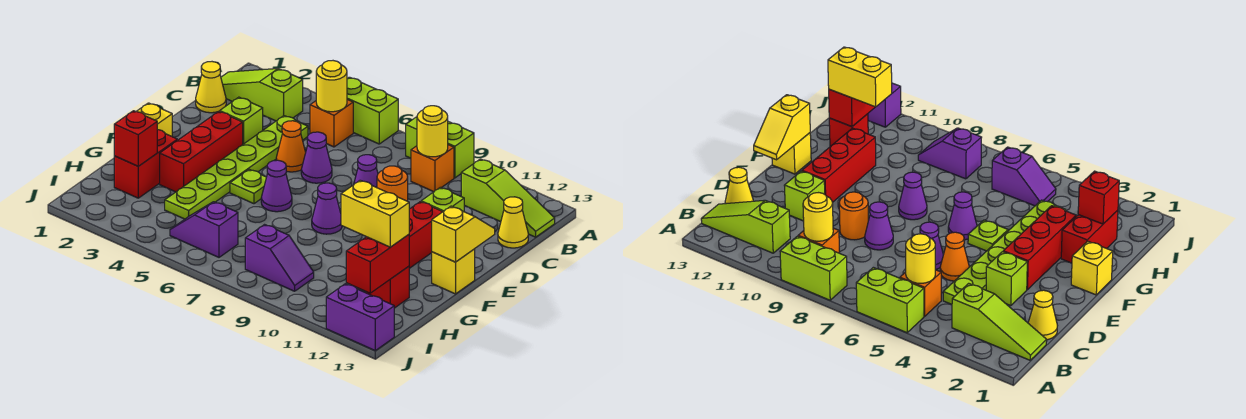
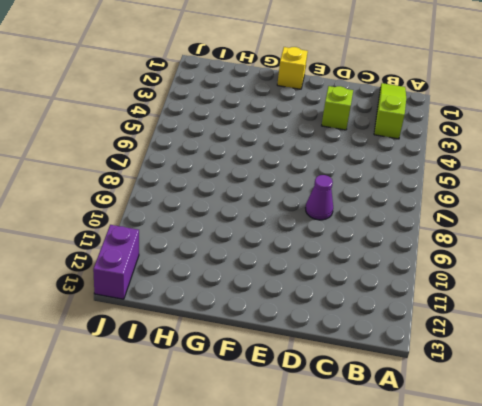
none -> lime brick A5:A6 level 1
none -> lime brick A8:A9 level 1
none -> orange brick B5 level 1
none -> orange brick B9 level 1

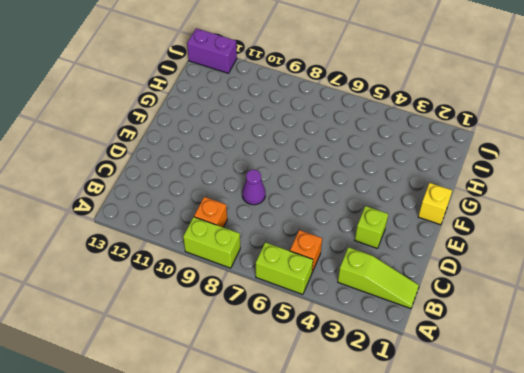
none -> lime slope B11:B13 level 1 top 11
none -> yellow cone C1 level 1
none -> lime plate C4:H4 level 1
none -> yellow cone C13 level 1

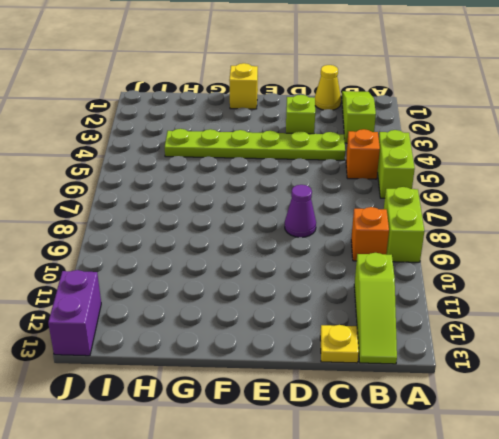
yellow plate C13 level 1 -> yellow cone C13 level 1
none -> orange cone D5 level 1
none -> purple cone D6 level 1
none -> orange round brick D9 level 1
none -> lime brick D11 level 1

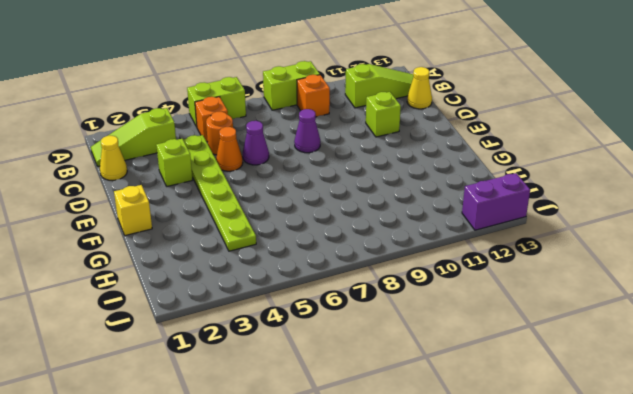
orange round brick C5 level 1 -> orange round brick D9 level 1
none -> red brick E3:G3 level 1
none -> red brick E11:G11 level 1
none -> lime plate F5 level 1
none -> purple cone F6 level 1

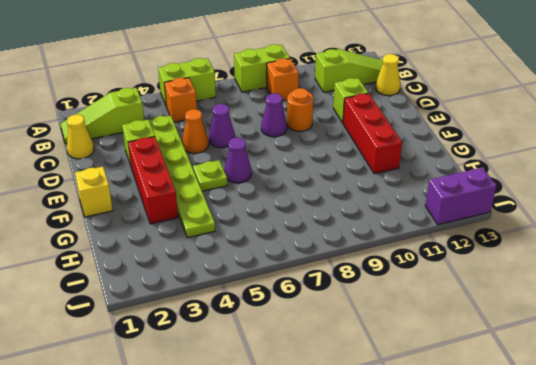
none -> purple cone F8 level 1
none -> yellow brick F13 level 1
none -> red brick G2:H2 level 1
none -> red brick H12 level 1

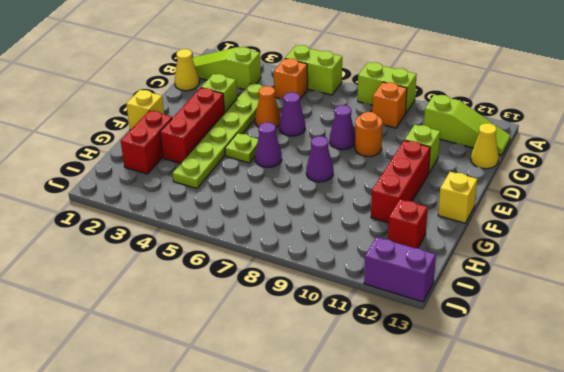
none -> purple slope I5:I6 level 1 top 6
none -> purple slope I8:I9 level 1 top 8
none -> yellow round brick B5 level 2
none -> yellow round brick B9 level 2

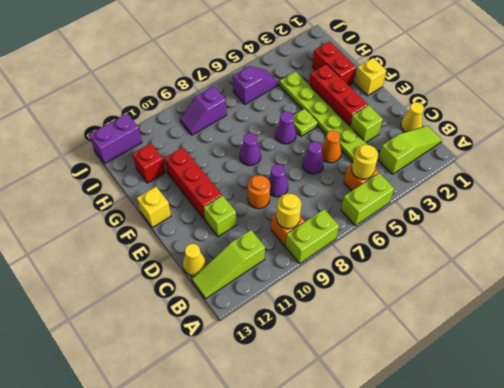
none -> yellow slope E13:F13 level 2 top F
none -> red brick H2 level 2
none -> red brick H12:I12 level 2
none -> yellow brick H11:H12 level 3

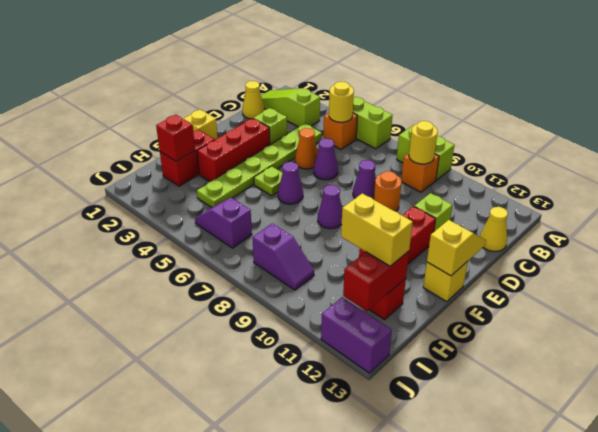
none -> lime slope B11:B13 level 1 top 11

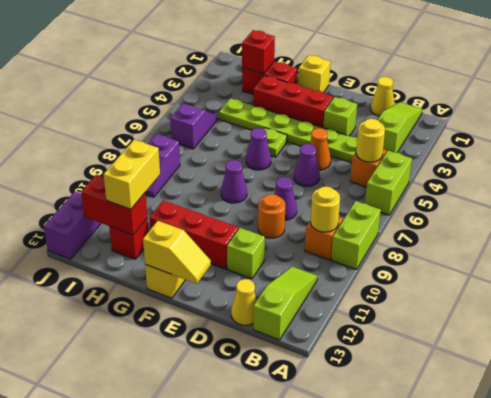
lime slope B11:B13 level 1 top 13 -> lime slope B11:B13 level 1 top 11

